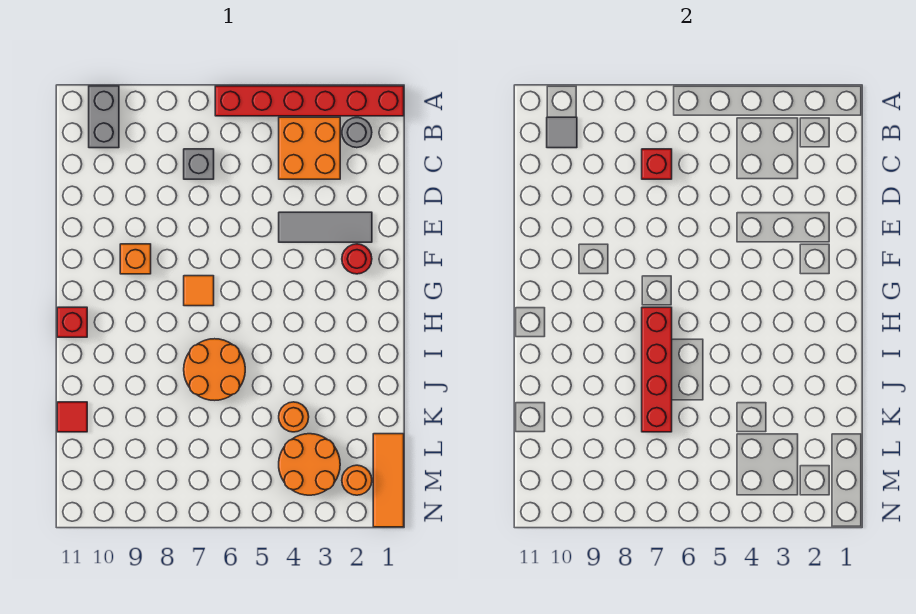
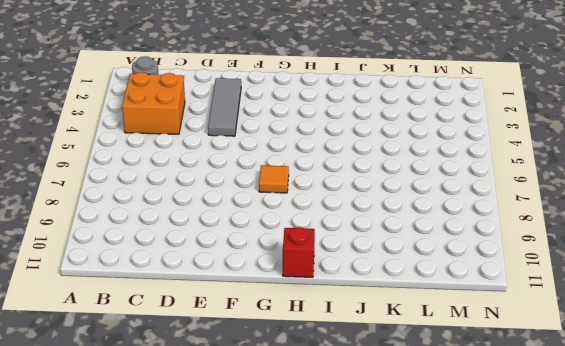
none -> red brick A1:A6 level 1
none -> grey brick A10:B10 level 1
none -> grey brick C7 level 1

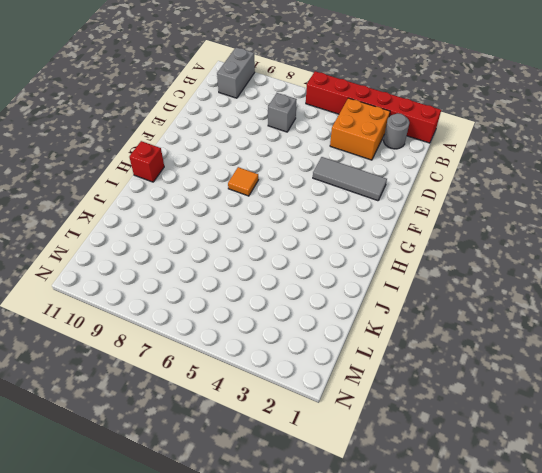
none -> red round brick F2 level 1
none -> orange brick F9 level 1
none -> orange round brick I6:J7 level 1

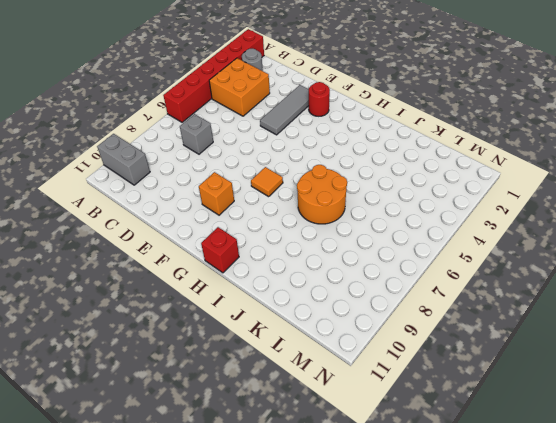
none -> orange round brick K4 level 1
none -> red tile K11 level 1
none -> orange tile L1:N1 level 1

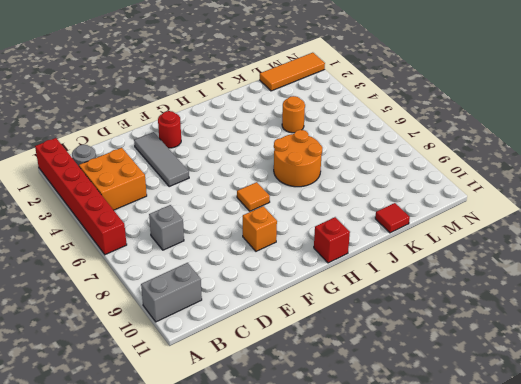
none -> orange round brick L3:M4 level 1
none -> orange round brick M2 level 1
none -> grey tile B10 level 2

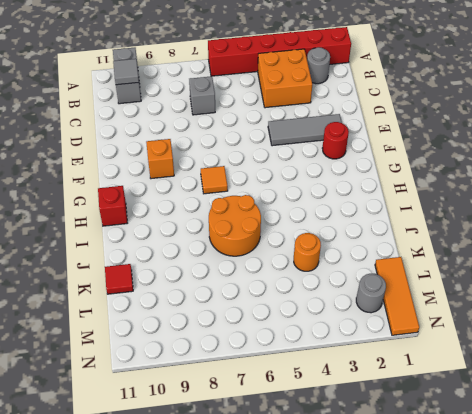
grey round brick M2 level 1 -> orange round brick M2 level 1
none -> orange round brick L3:M4 level 1
none -> red brick C7 level 2
none -> red brick H7:K7 level 2

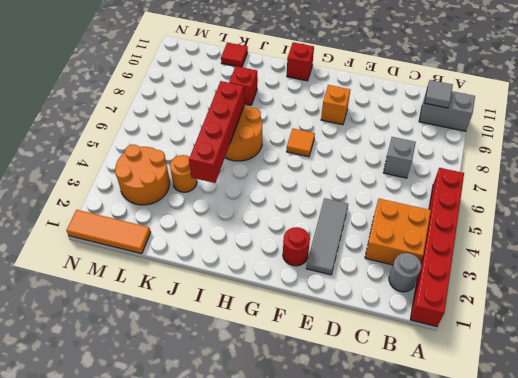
red brick J4:J7 level 2 -> red brick H7:K7 level 2
red brick J9 level 1 -> red brick C7 level 2
none -> orange round brick M2 level 1

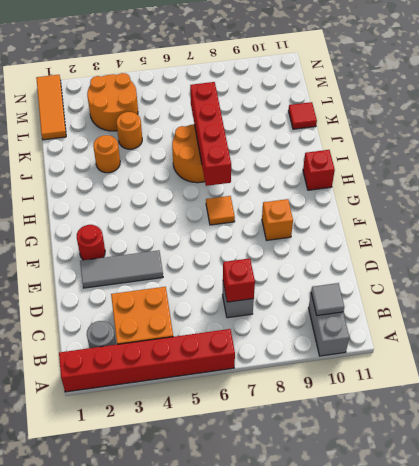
orange round brick J3 level 1 -> orange round brick M2 level 1

